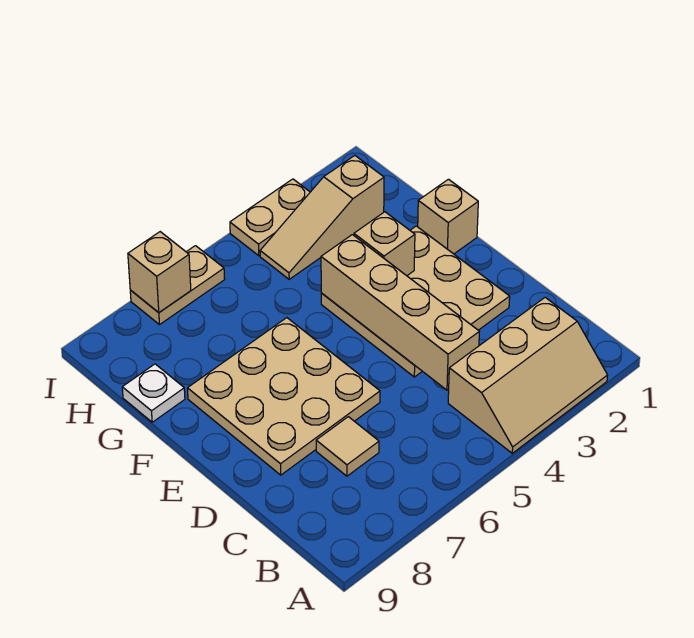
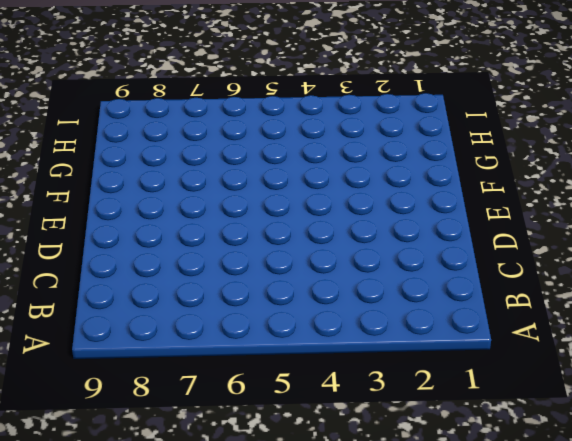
none -> tan slope A2:B4 level 1 top B
none -> tan tile C7 level 1
none -> tan plate D2:F4 level 1

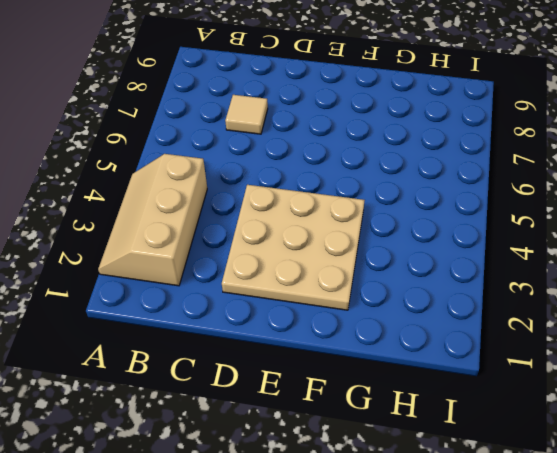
none -> tan plate D6:F8 level 1
none -> tan brick F1 level 1
none -> white plate G9 level 1

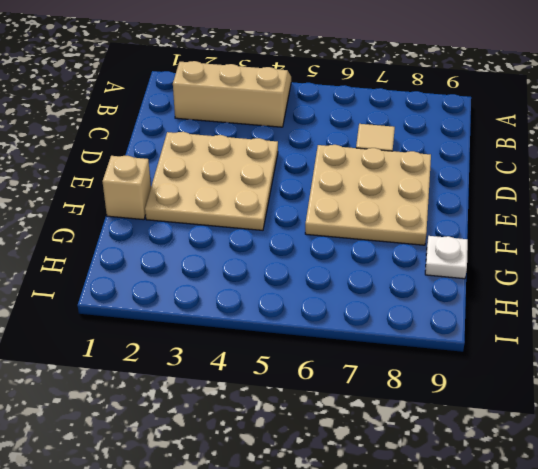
none -> tan slope H2:H4 level 1 top 2
none -> tan plate I3:I4 level 1
none -> tan plate I6:I7 level 1

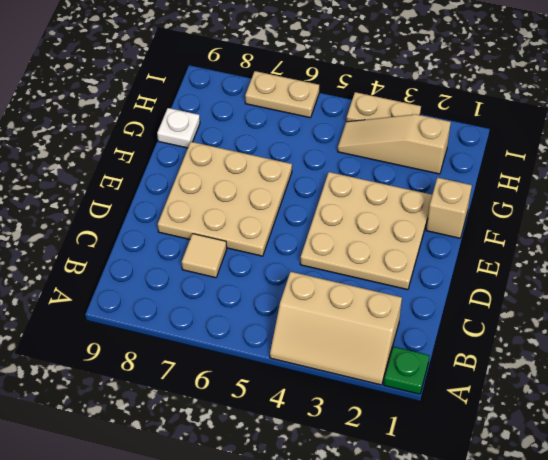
green plate A1 level 1 -> none
none -> tan brick C4:F4 level 2
none -> tan brick F3 level 2
none -> tan brick I7 level 2

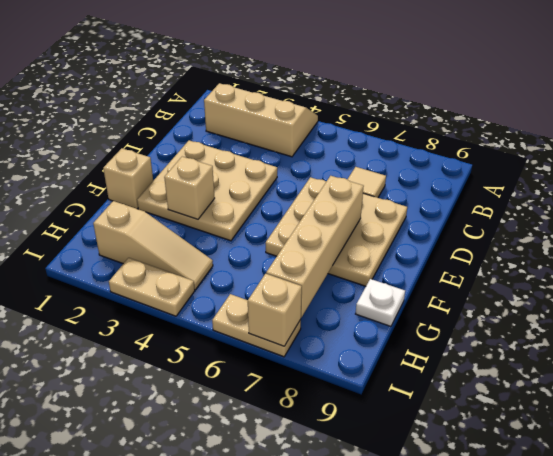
tan brick E7:H7 level 2 -> tan brick C4:F4 level 2

